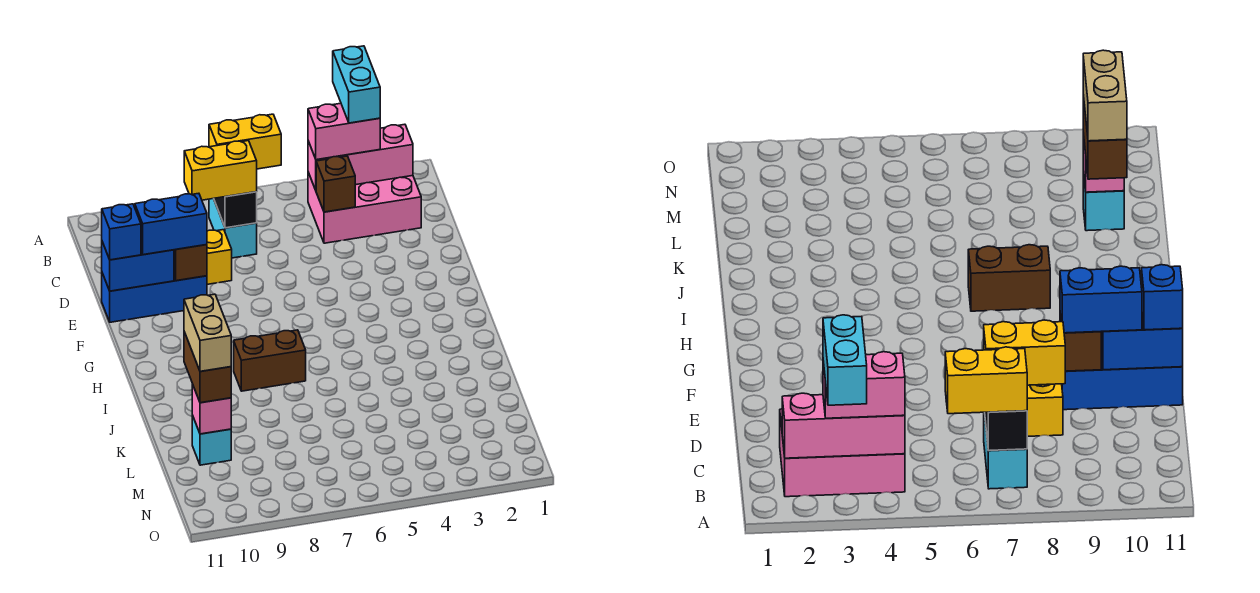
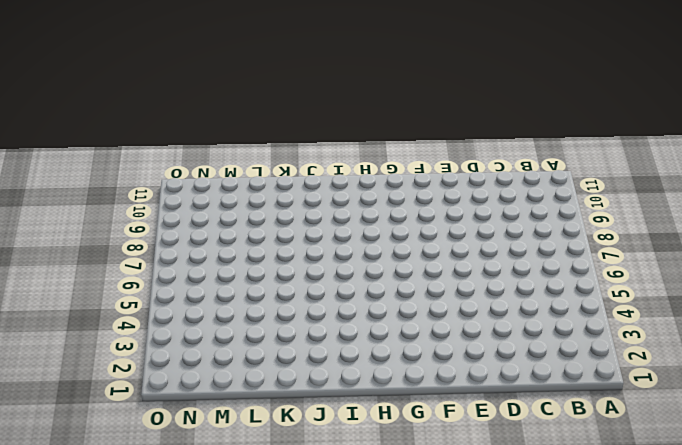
none -> pink brick B2:C4 level 1
none -> cyan brick B7:C7 level 1
none -> yellow brick D8 level 1

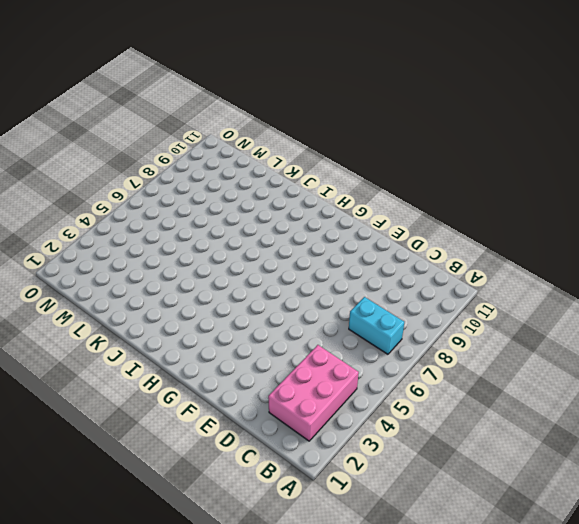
none -> yellow brick D8 level 1
none -> blue brick E9:E11 level 1
none -> brown brick I7:I8 level 1

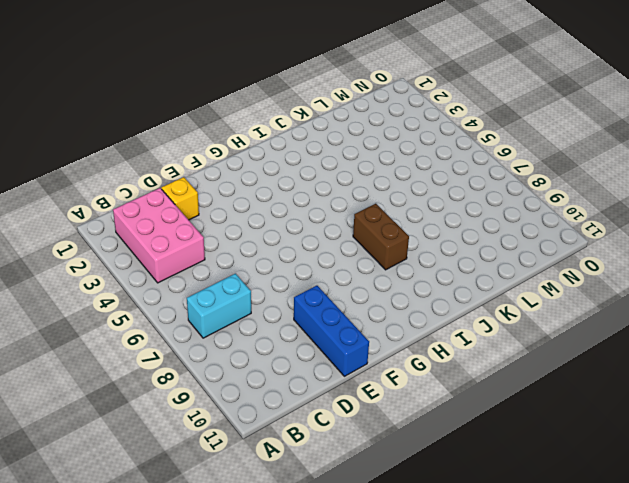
yellow brick D2 level 1 -> yellow brick D8 level 1
none -> cyan brick L10 level 1
none -> pink brick B2:B4 level 2
none -> black brick B7:C7 level 2

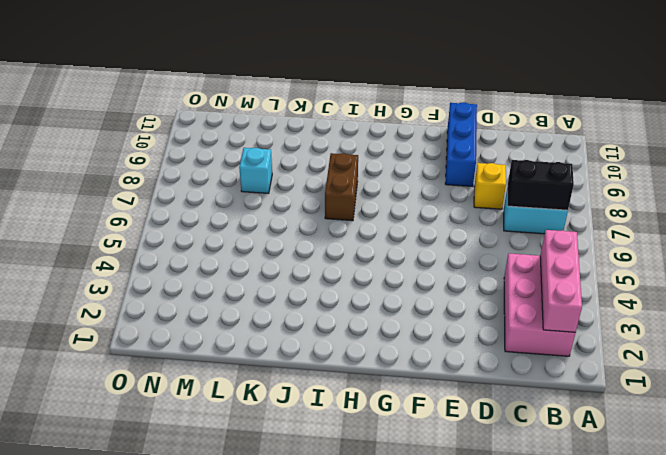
cyan brick L8 level 1 -> cyan brick L10 level 1
none -> brown brick C4 level 2
none -> brown brick E9 level 2
none -> blue brick E10:E11 level 2

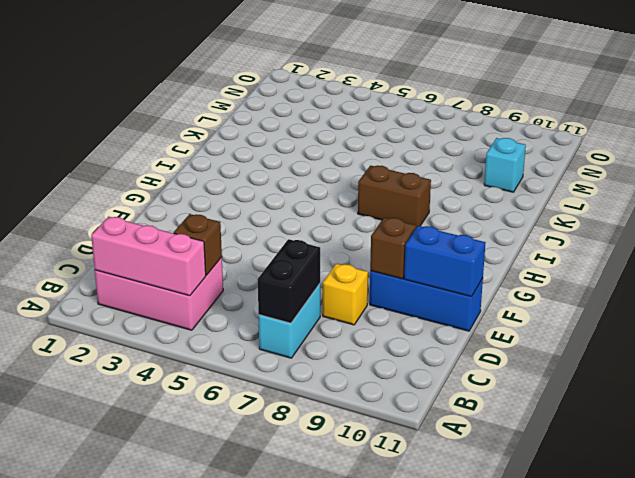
none -> pink brick L10 level 2
none -> pink brick B3:B4 level 3
none -> yellow brick B6:B7 level 3

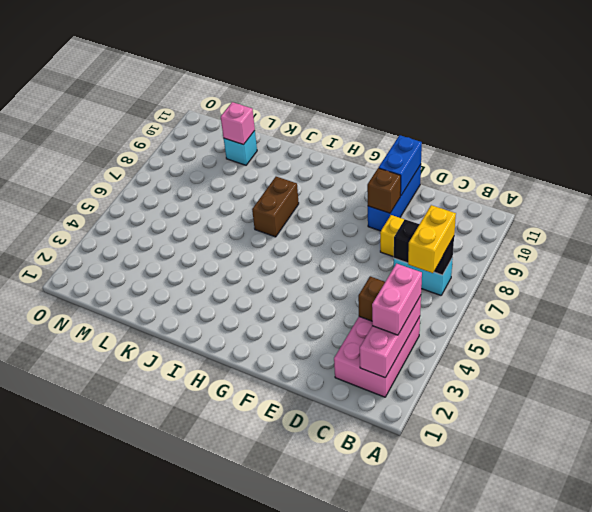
none -> yellow brick C7:C8 level 3
none -> blue brick E9:E10 level 3
none -> blue brick E11 level 3

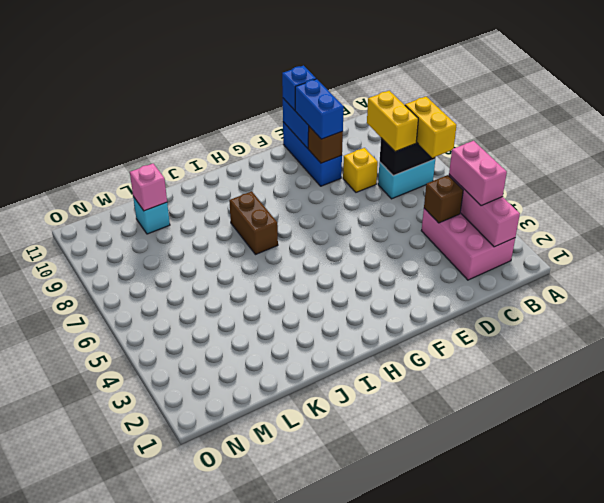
none -> brown brick K10:L10 level 3
none -> cyan brick A3:B3 level 4
none -> tan brick K10:L10 level 4

